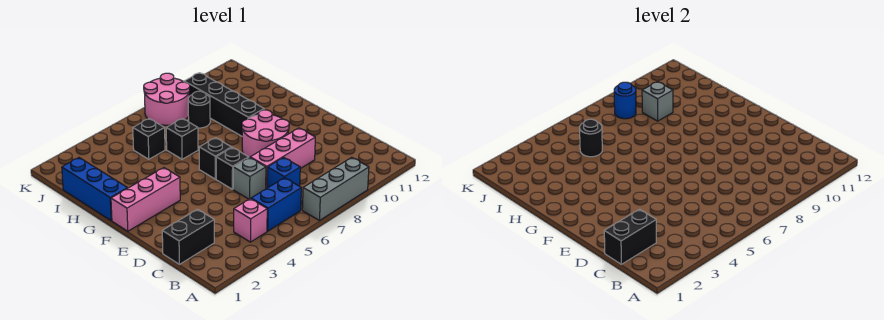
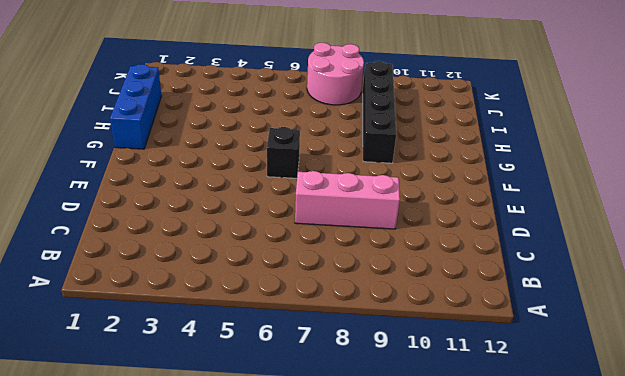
none -> grey brick A7:A9 level 1
none -> pink brick B4 level 1
none -> blue brick B5:B6 level 1

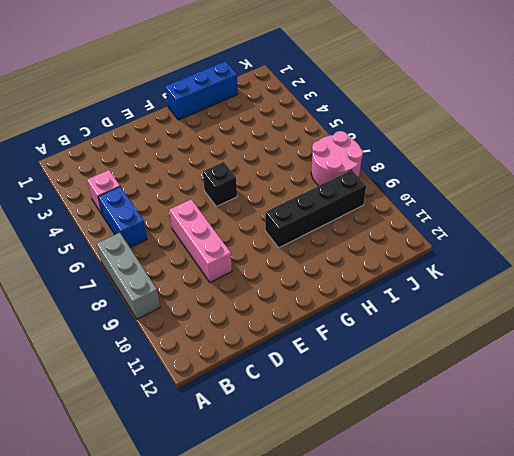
none -> black brick C1:C2 level 1
none -> blue brick C7 level 1
none -> grey brick D6 level 1

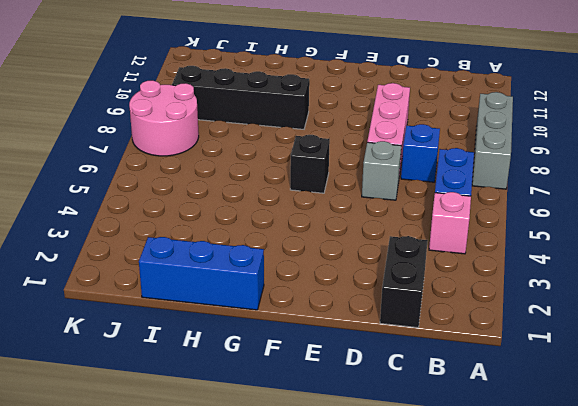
none -> black brick E6 level 1
none -> pink round brick E8:F9 level 1
none -> pink brick F1:F3 level 1

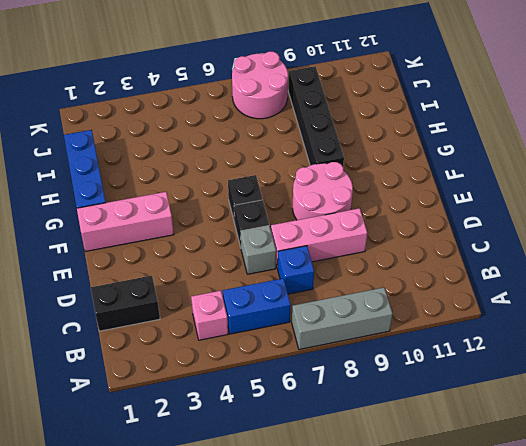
none -> black brick H6 level 1
none -> black brick I5 level 1
none -> black round brick I8 level 1

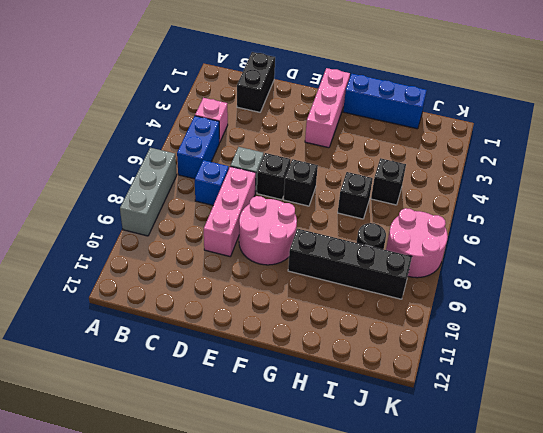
none -> black brick C1:C2 level 2
none -> black round brick I5 level 2
none -> grey brick I9 level 2

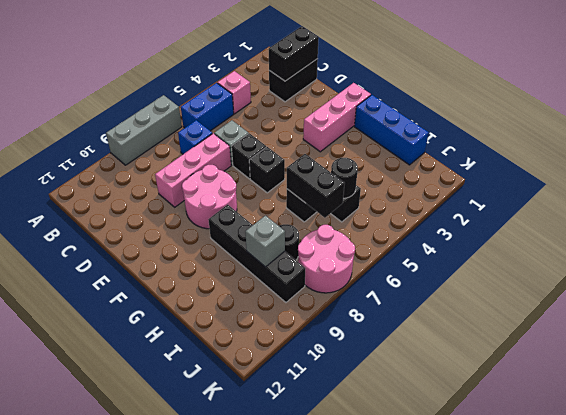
black brick H6:I6 level 2 -> none
none -> blue round brick J8 level 2

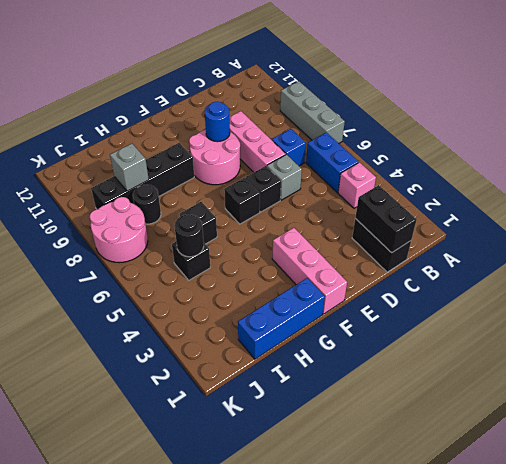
blue round brick E9 level 2 -> blue round brick J8 level 2

